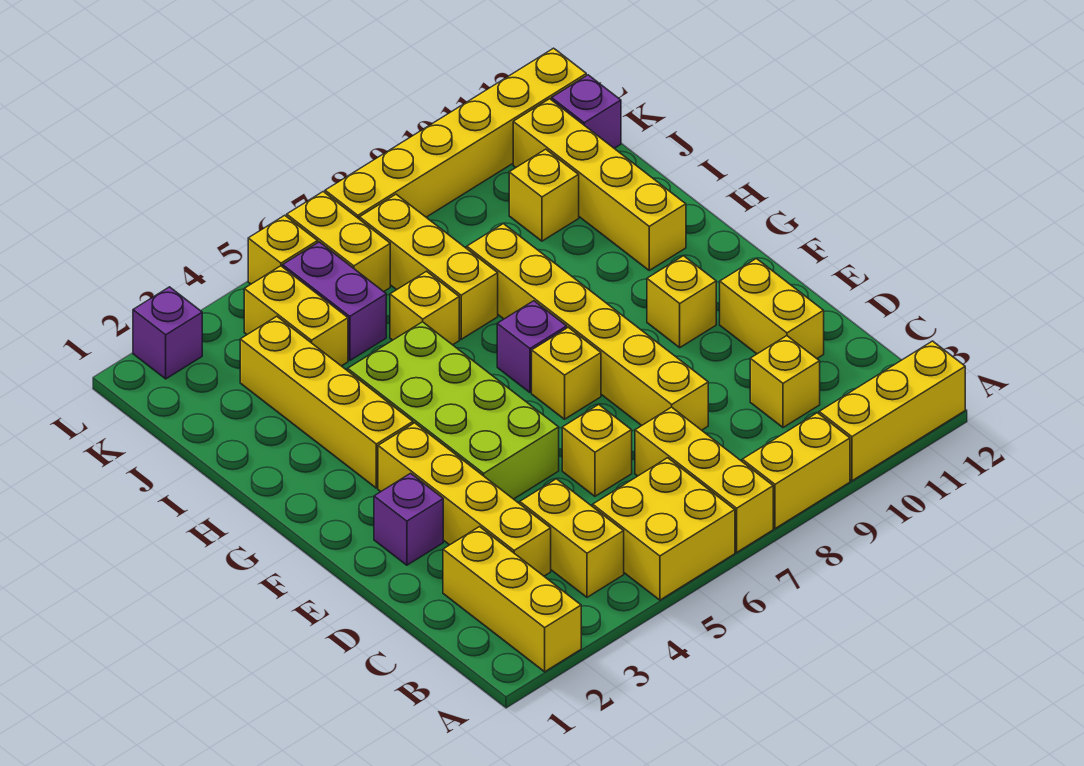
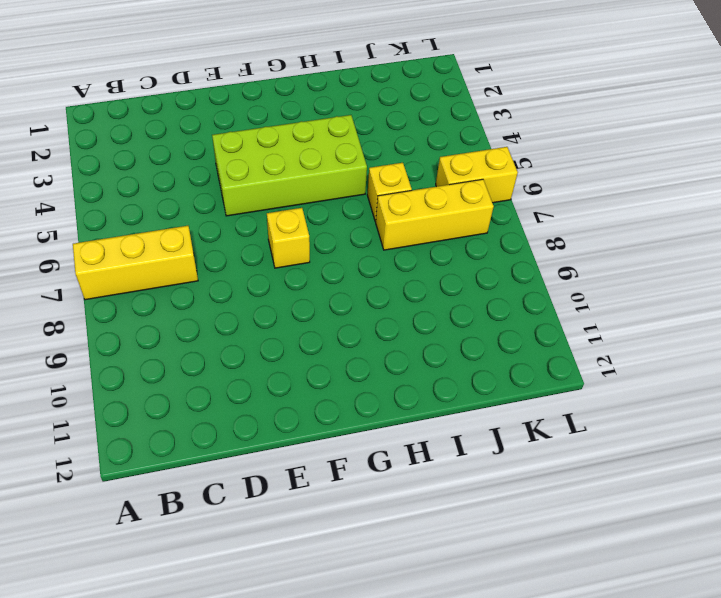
none -> yellow brick A2:C2 level 1
none -> yellow brick A5:B6 level 1
none -> yellow brick A8:A9 level 1

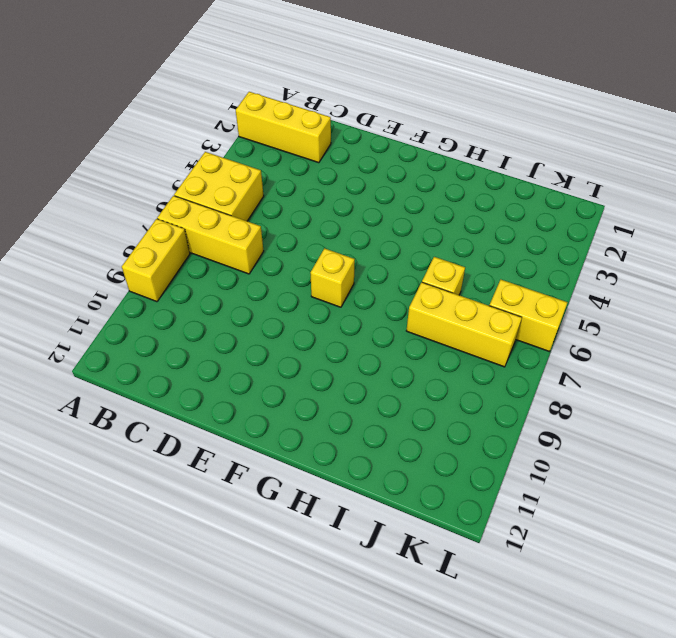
none -> yellow brick A10:A12 level 1
none -> yellow brick B4:C4 level 1
none -> yellow brick C3:F3 level 1

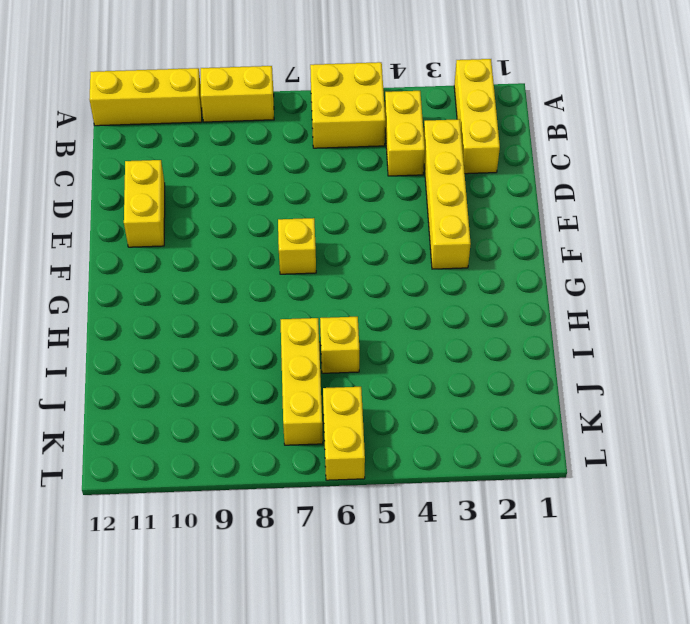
none -> yellow brick A7:C7 level 1
none -> yellow brick C10 level 1
none -> yellow brick D6 level 1

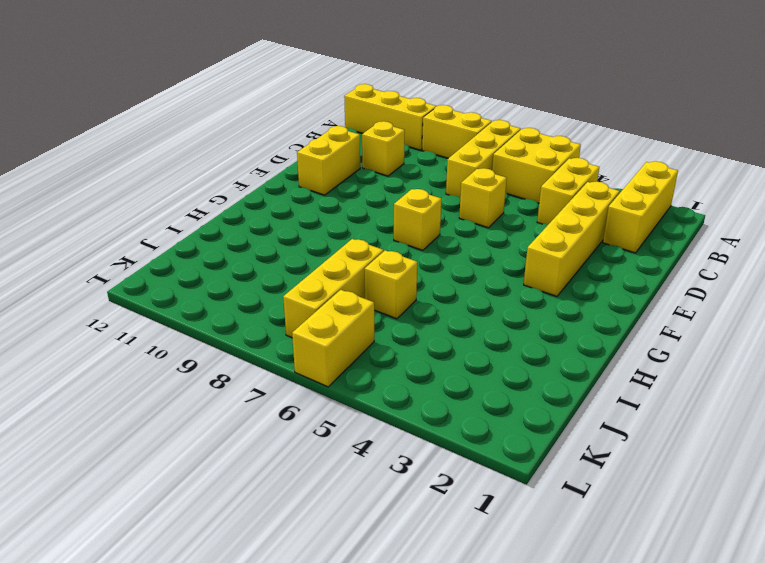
none -> yellow brick D8:I8 level 1
none -> purple brick E2 level 1
none -> lime brick E4:H5 level 1

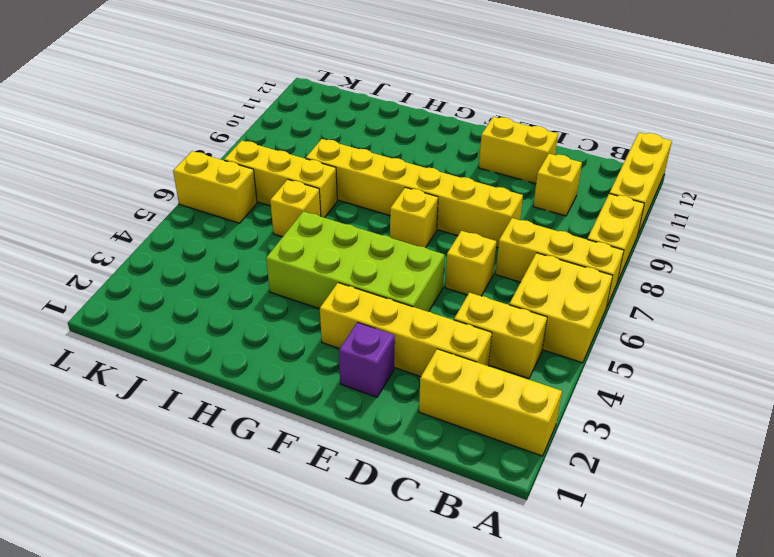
none -> yellow brick F10 level 1
none -> yellow brick G3:J3 level 1
none -> purple brick G7 level 1

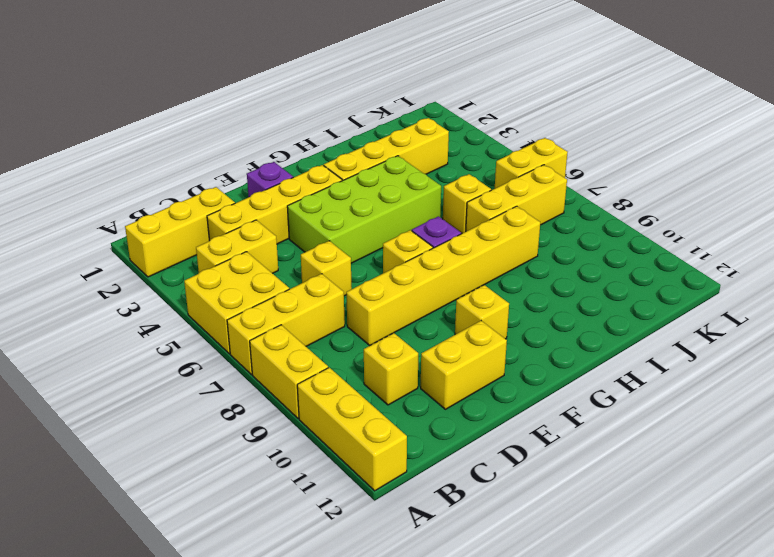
none -> yellow brick H11:K11 level 1
none -> yellow brick J4:K4 level 1
none -> purple brick J5:K5 level 1

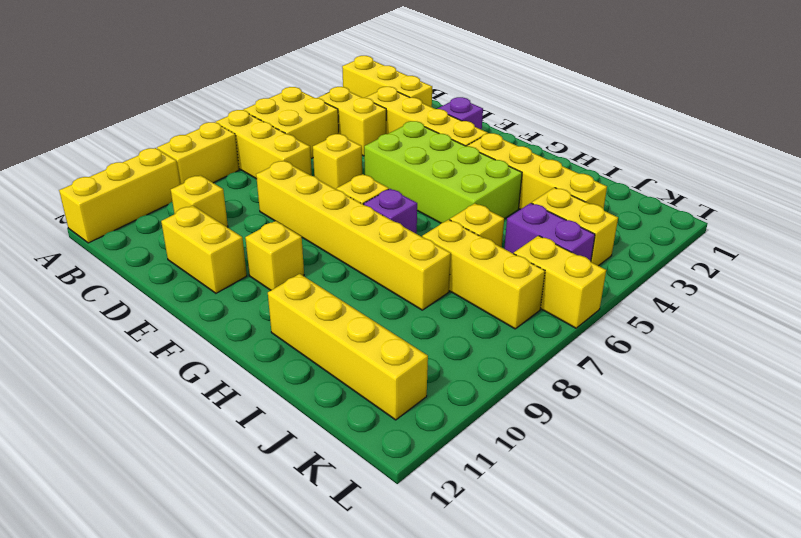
none -> yellow brick J10 level 1
none -> purple brick K12 level 1
none -> purple brick L2 level 1

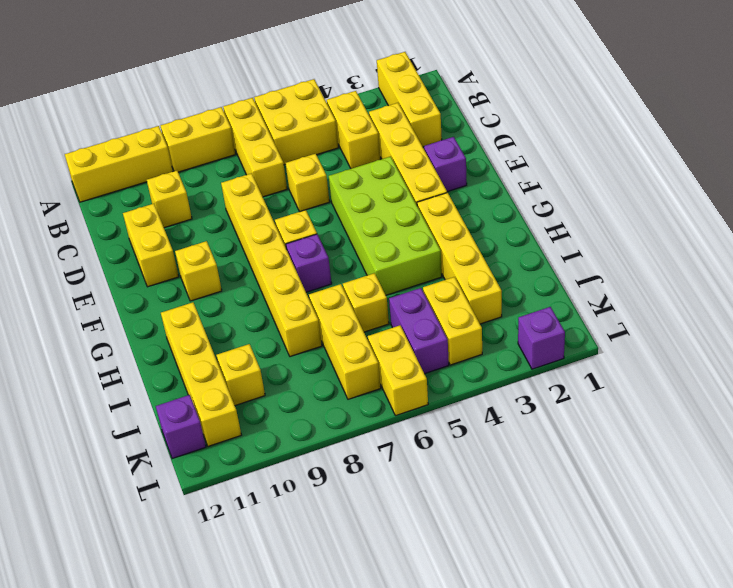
none -> yellow brick L5 level 1
none -> yellow brick L7:L12 level 1

